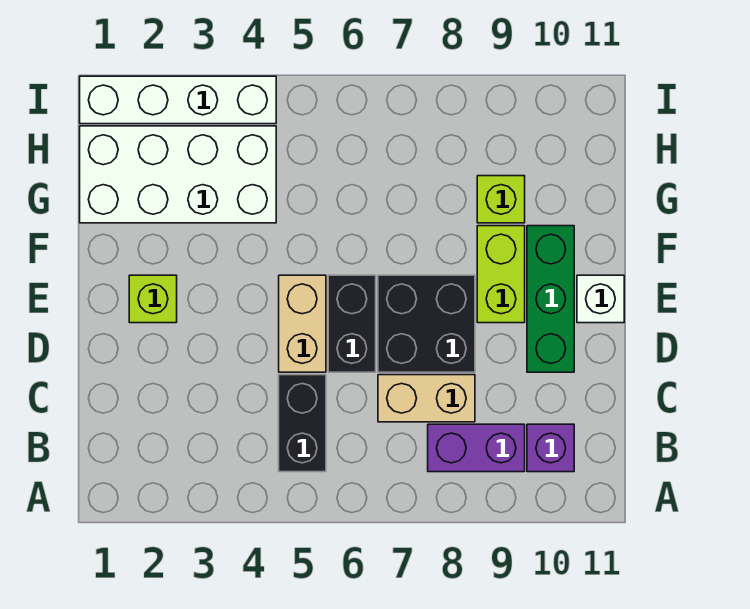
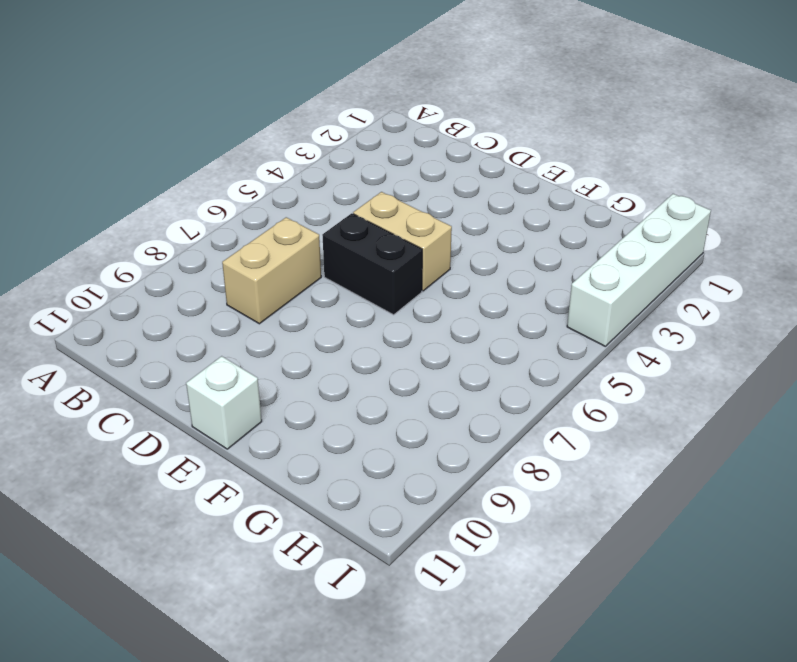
none -> black brick B5:C5 level 1
none -> purple brick B8:B9 level 1
none -> purple brick B10 level 1

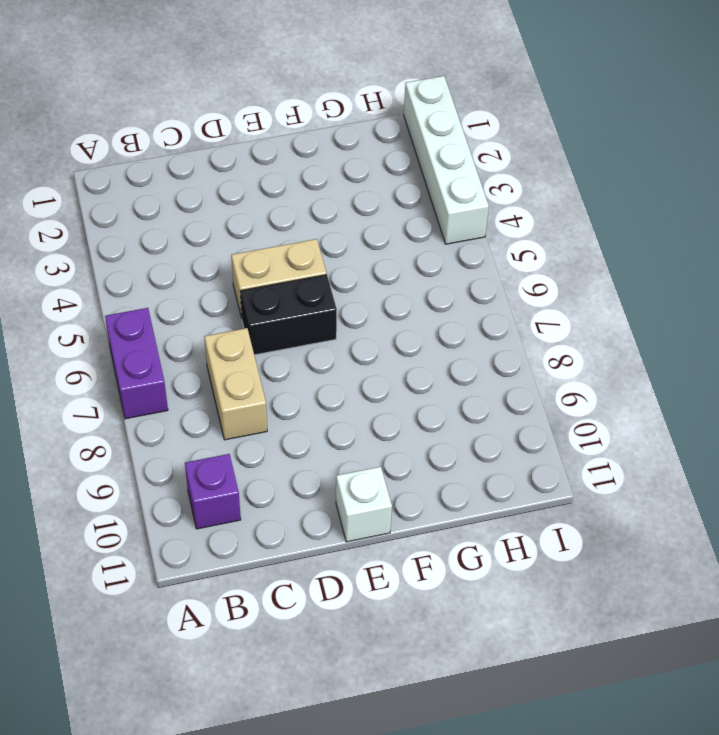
purple brick A6:A7 level 1 -> purple brick B8:B9 level 1
none -> black brick B5:C5 level 1
none -> black brick D7:E8 level 1
none -> green brick D10:F10 level 1

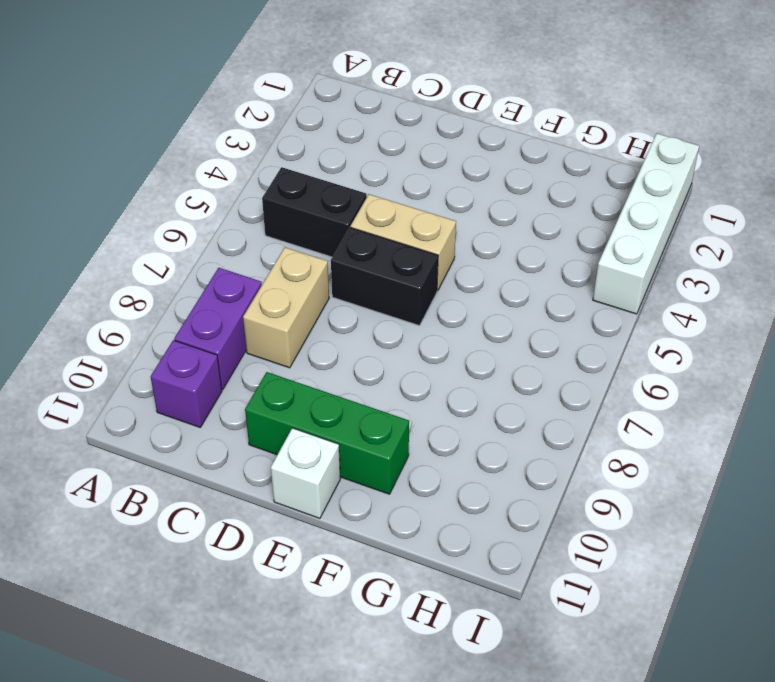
none -> black brick D7:E8 level 1
none -> lime brick E2 level 1
none -> lime brick E9:F9 level 1

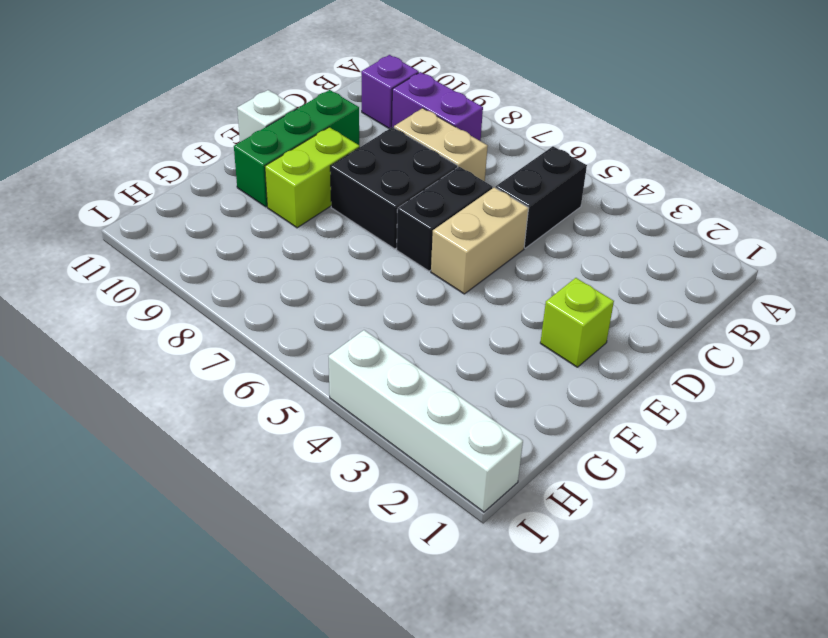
none -> white brick G1:H4 level 1
none -> lime brick G9 level 1

